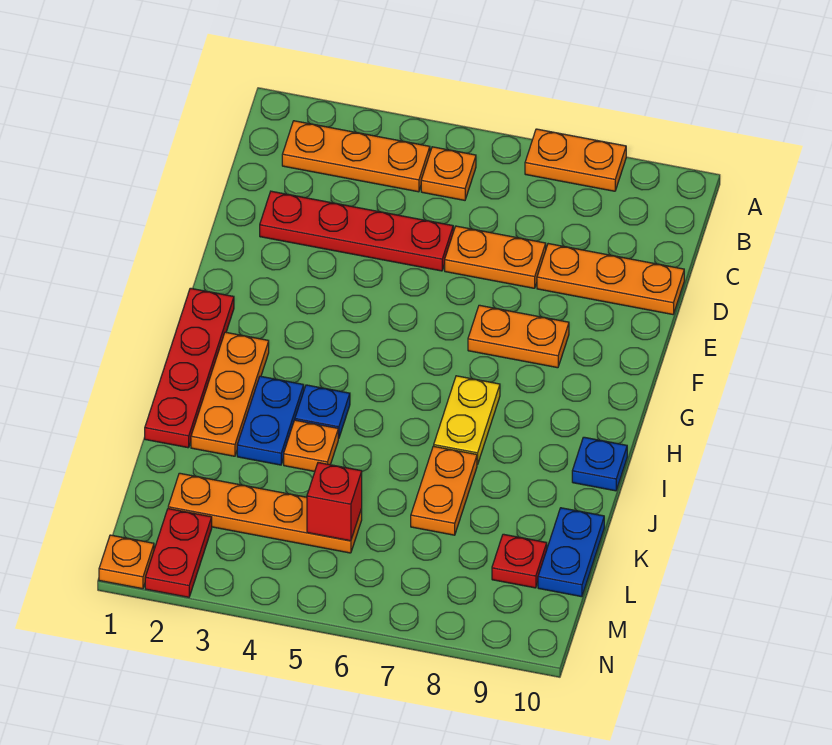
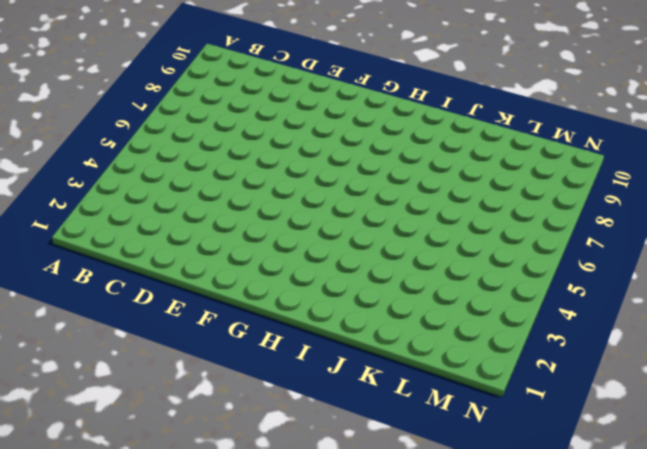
none -> orange plate A7:A8 level 1
none -> orange plate B2:B4 level 1
none -> orange plate B5 level 1

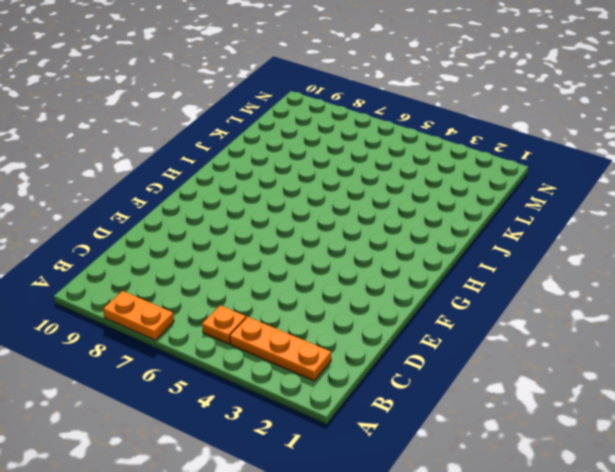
none -> red plate D2:D5 level 1
none -> orange plate D6:D7 level 1
none -> orange plate D8:D10 level 1

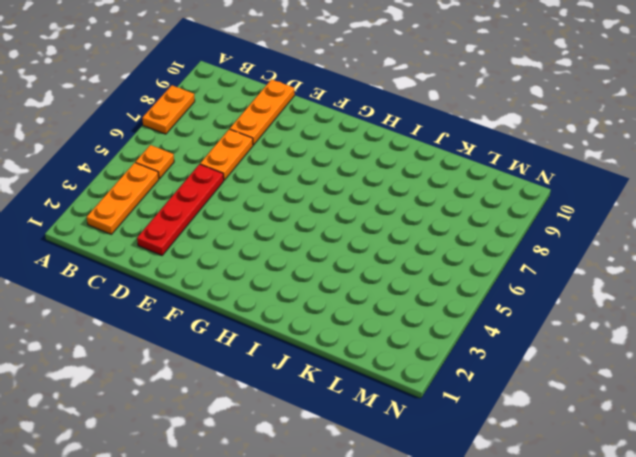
none -> orange plate F7:F8 level 1
none -> red plate G1:J1 level 1
none -> orange plate H2:J2 level 1

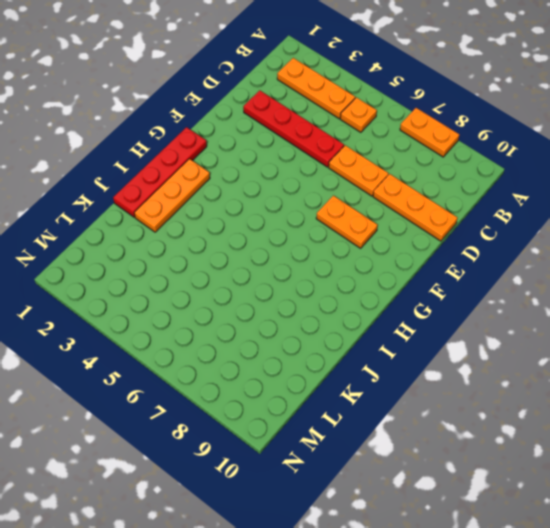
none -> yellow plate H7:I7 level 1
none -> blue plate I3:J3 level 1
none -> blue plate I4 level 1

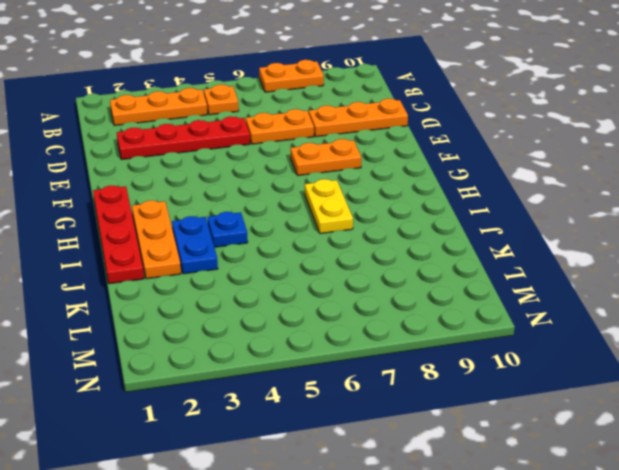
none -> blue plate I10 level 1
none -> orange plate J4 level 1
none -> orange plate J7:K7 level 1

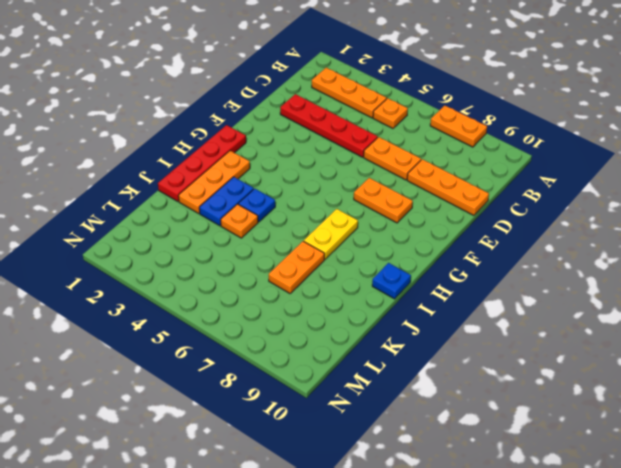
none -> blue plate K10:L10 level 1
none -> orange plate L2:L5 level 1
none -> red plate L9 level 1

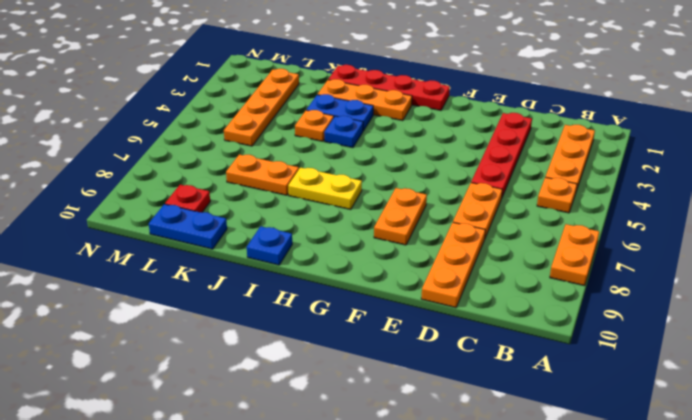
none -> red plate M2:N2 level 1
none -> orange plate N1 level 1
none -> red brick L5 level 2

